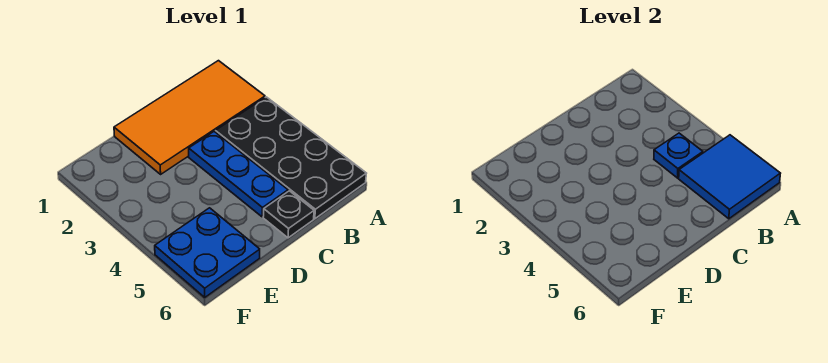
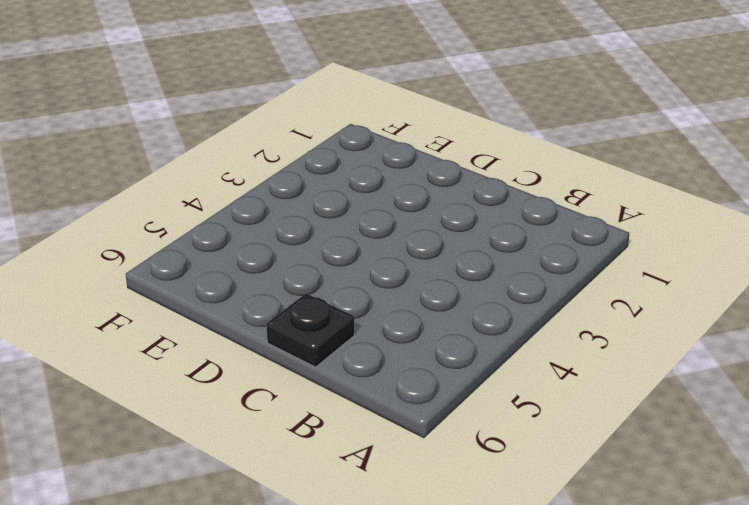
none -> orange tile A1:D2 level 1
none -> black plate A3:B6 level 1

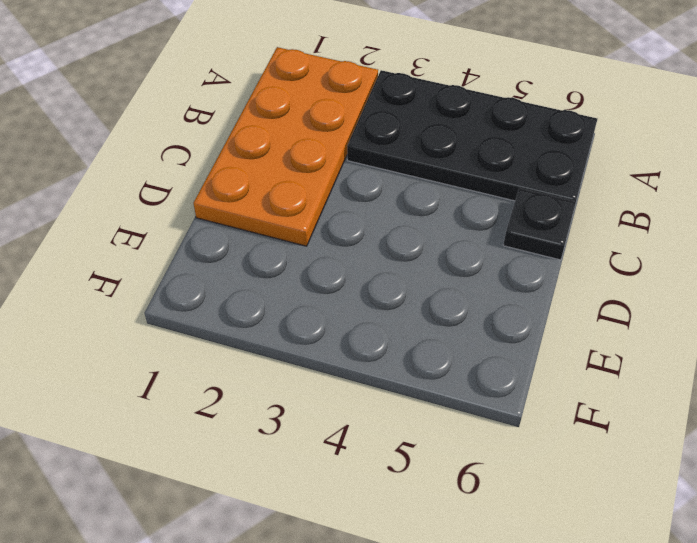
orange plate A1:D2 level 1 -> orange tile A1:D2 level 1
none -> blue plate C3:C5 level 1
none -> blue plate E5:F6 level 1

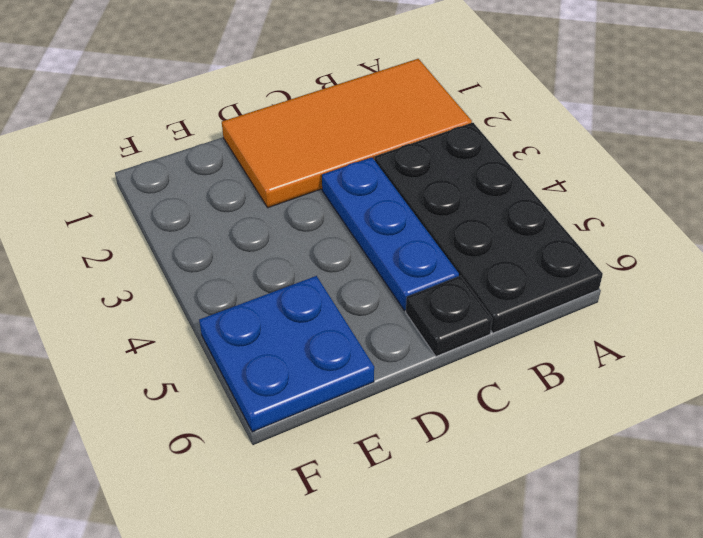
none -> blue tile A5:B6 level 2
none -> blue plate B4 level 2

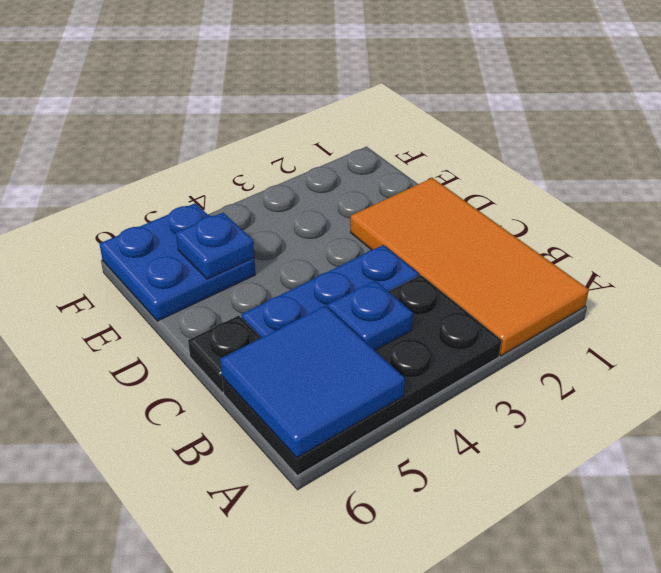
blue plate E5 level 2 -> none

